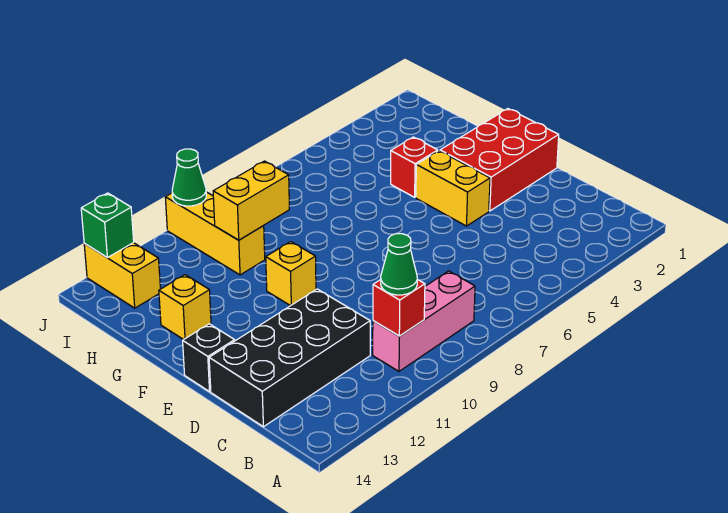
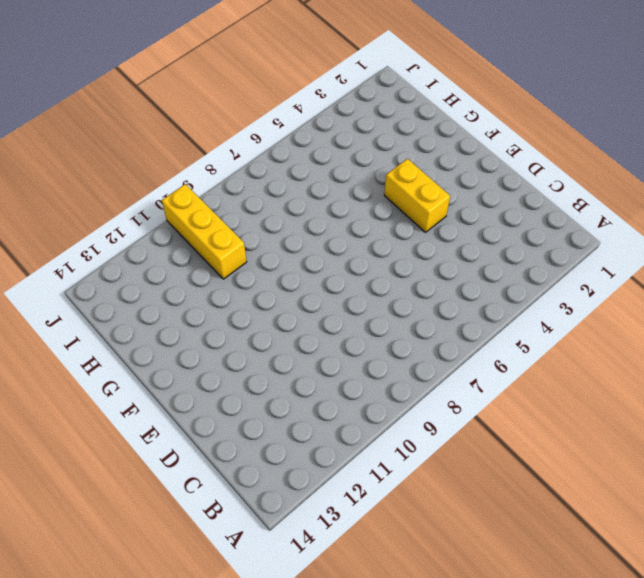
none -> pink brick B8:B10 level 1
none -> black brick C11:D14 level 1
none -> red brick E1:F3 level 1

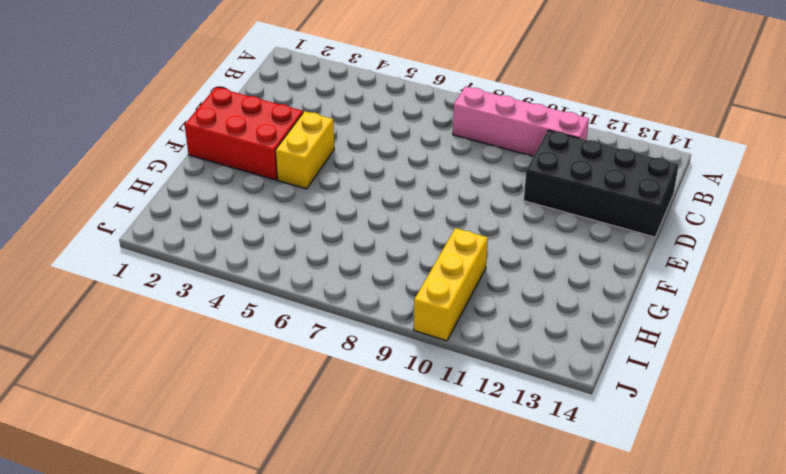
pink brick B8:B11 level 1 -> pink brick B8:B10 level 1
none -> black brick E14 level 1
none -> yellow brick F10 level 1
none -> red brick G4 level 1

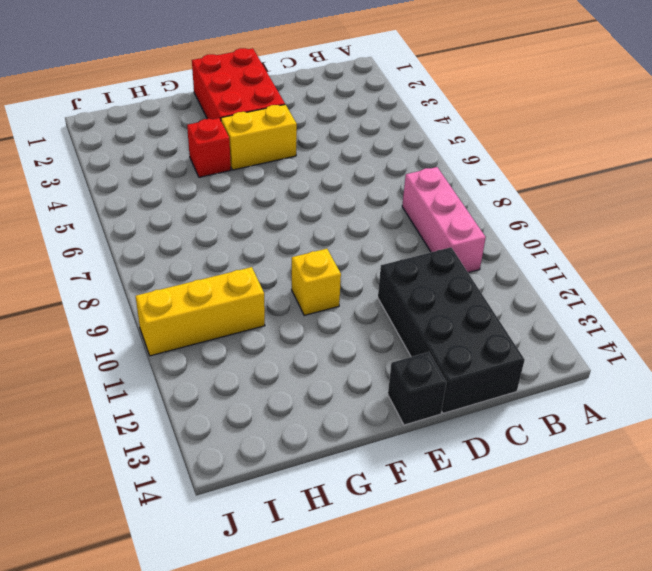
none -> yellow brick G13 level 1
none -> yellow brick I13:J13 level 1
none -> red brick B10 level 2

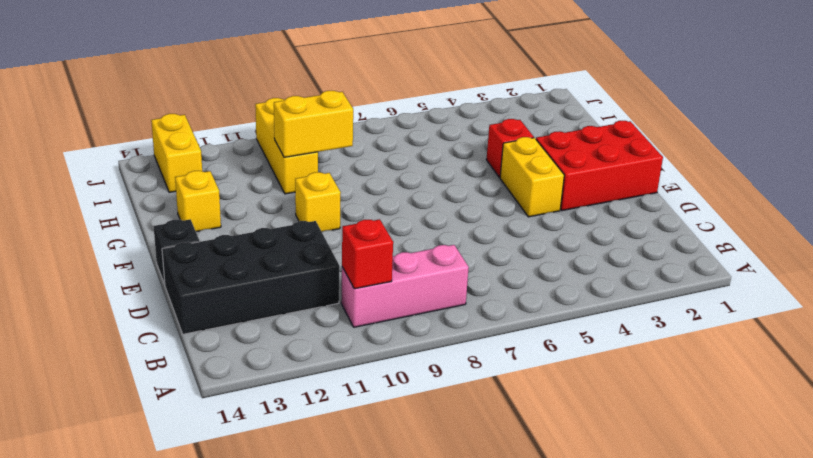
none -> green cone J10 level 2
none -> green brick J13 level 2
none -> green cone B10 level 3

